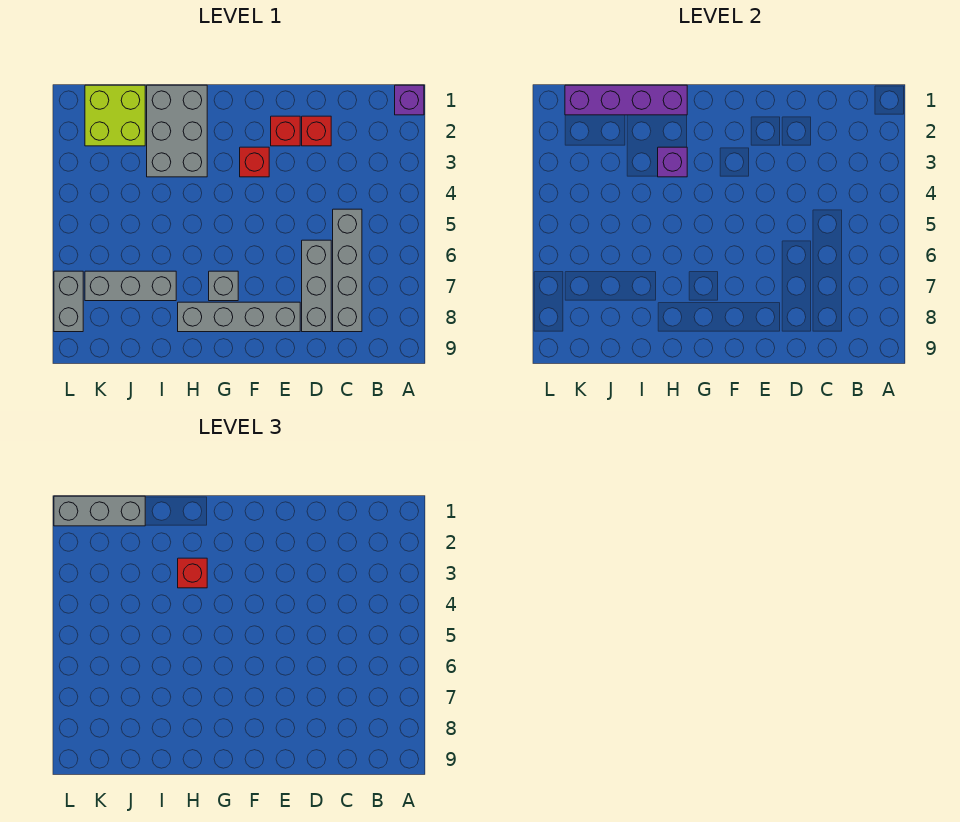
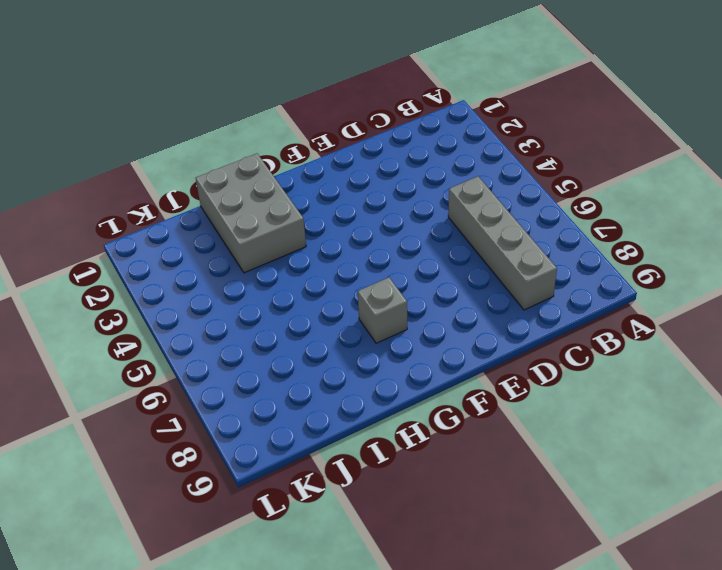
none -> purple brick A1 level 1
none -> red brick D2 level 1
none -> grey brick D6:D8 level 1

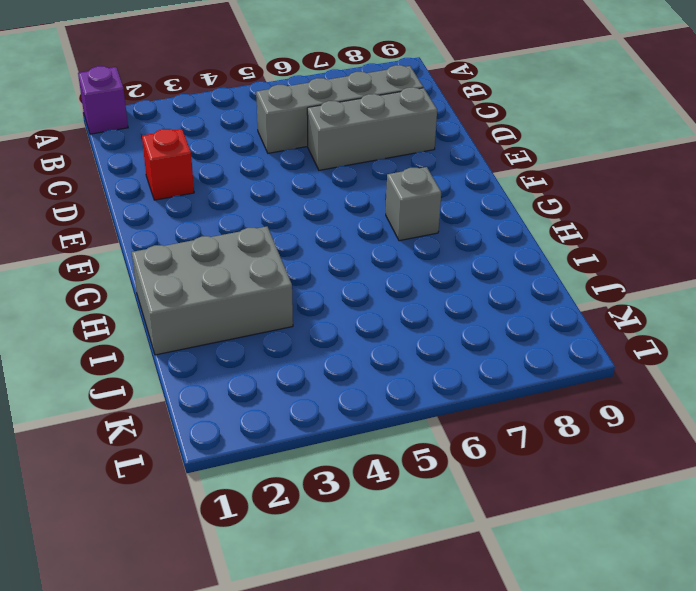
none -> red brick E2 level 1
none -> grey brick E8:H8 level 1
none -> red brick F3 level 1

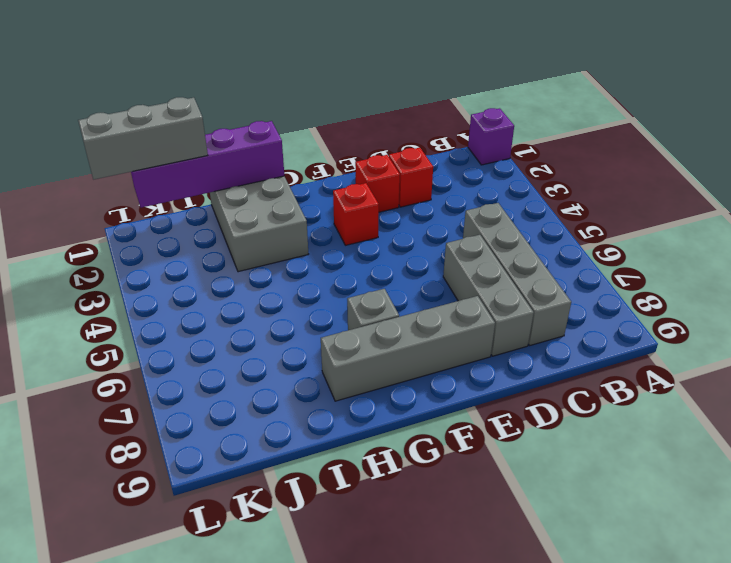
none -> grey brick I7:K7 level 1
none -> lime brick J1:K2 level 1
none -> grey brick L7:L8 level 1

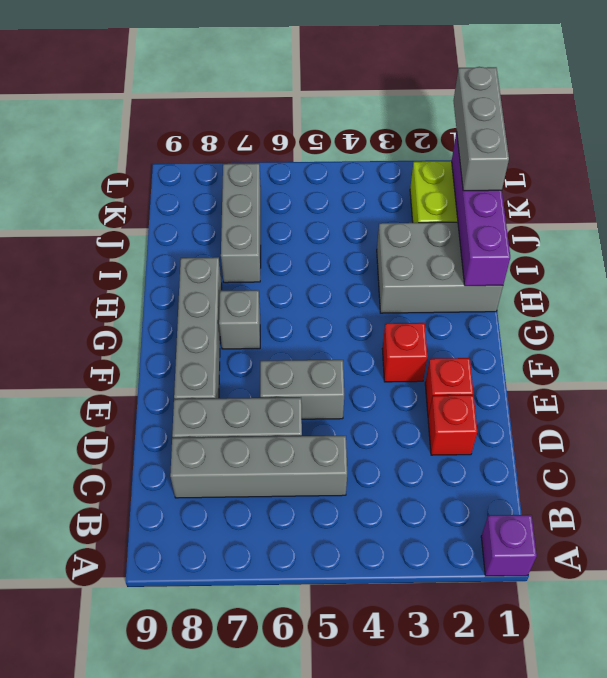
grey brick E5:E6 level 1 -> grey brick L7:L8 level 1
none -> purple brick H3 level 2
none -> red brick H3 level 3

